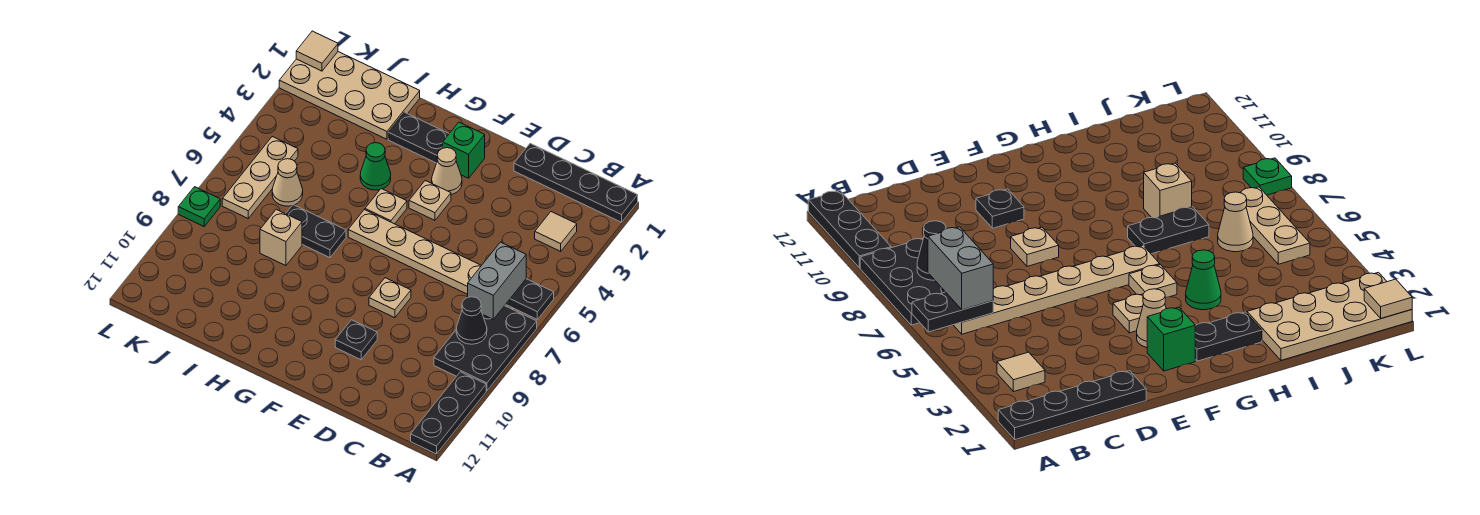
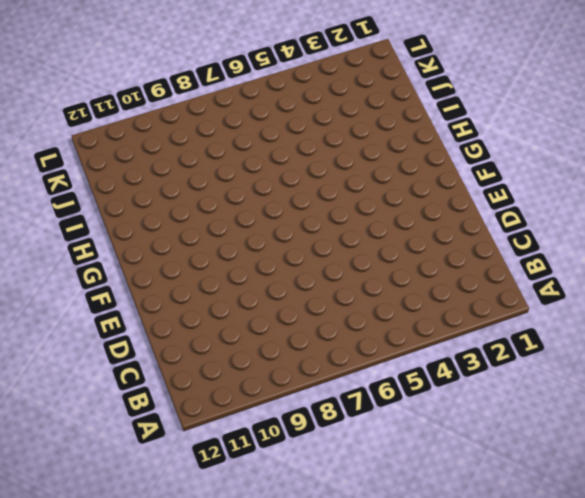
none -> black plate A1:D1 level 1
none -> black plate A7:B9 level 1
none -> black plate A10:A12 level 1

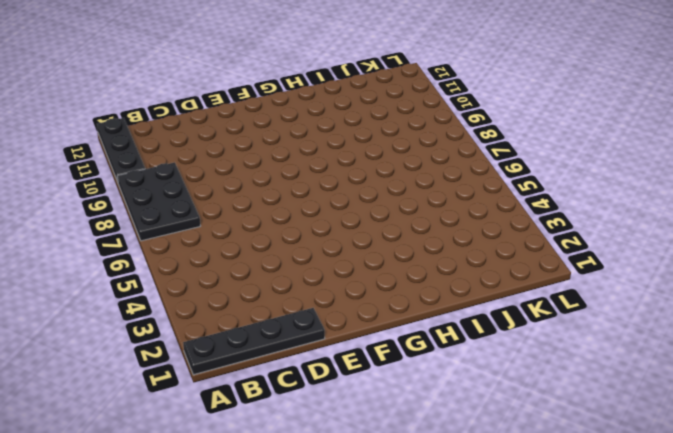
none -> tan tile B3 level 1
none -> tan plate B6:G6 level 1
none -> tan plate E8 level 1

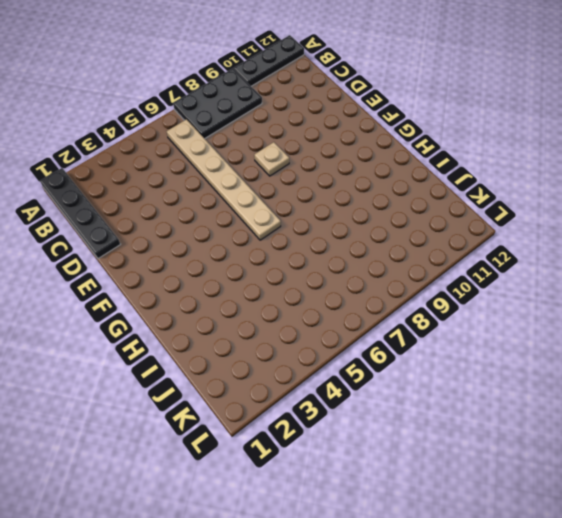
none -> tan tile B3 level 1
none -> black plate E10 level 1
none -> green brick F2 level 1

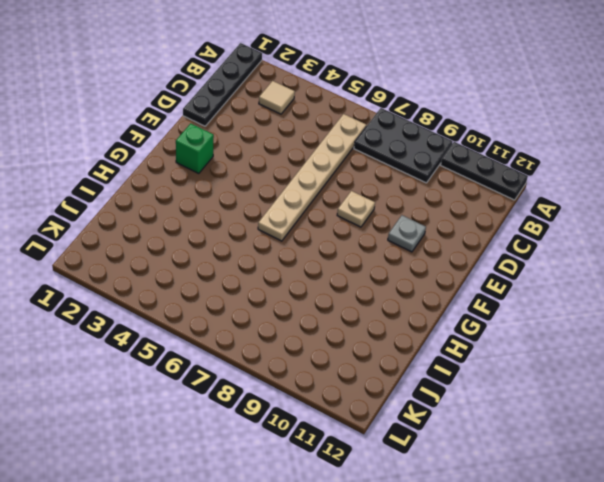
grey plate E10 level 1 -> black plate E10 level 1
none -> tan cone F3 level 1
none -> tan plate F4 level 1
none -> black plate G2:H2 level 1

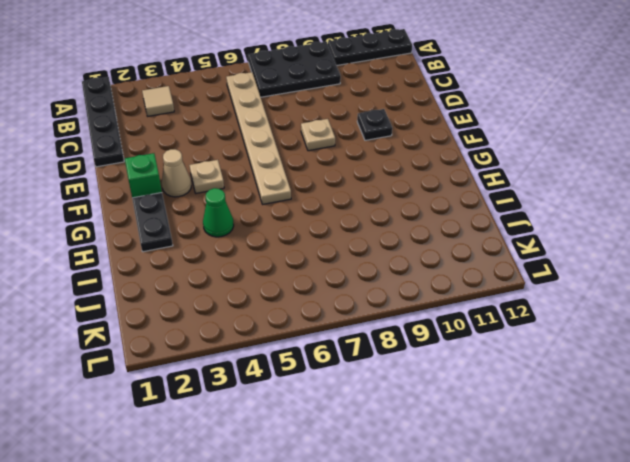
none -> tan plate G5 level 1
none -> black plate H7:I7 level 1
none -> tan plate I1:L2 level 1

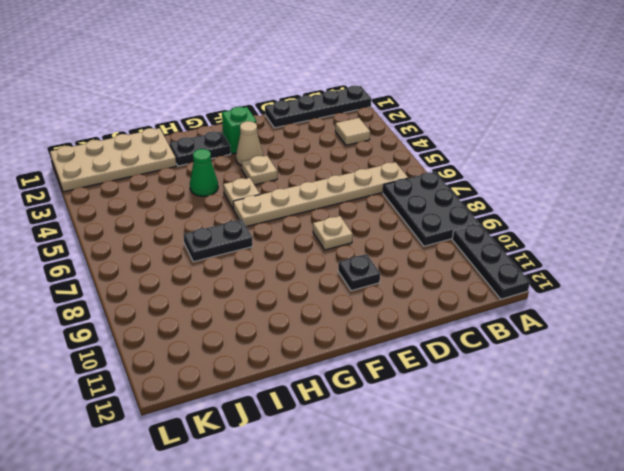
none -> tan brick I8 level 1
none -> tan cone J6 level 1
none -> tan plate K5:K7 level 1

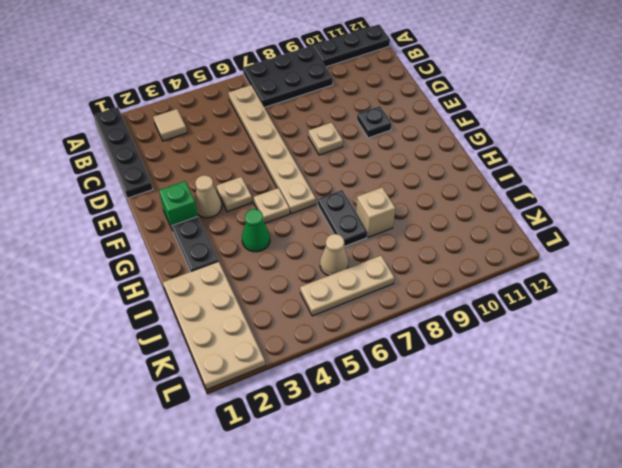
none -> green plate L8 level 1
none -> black plate A6:B6 level 2
none -> black cone B8 level 2

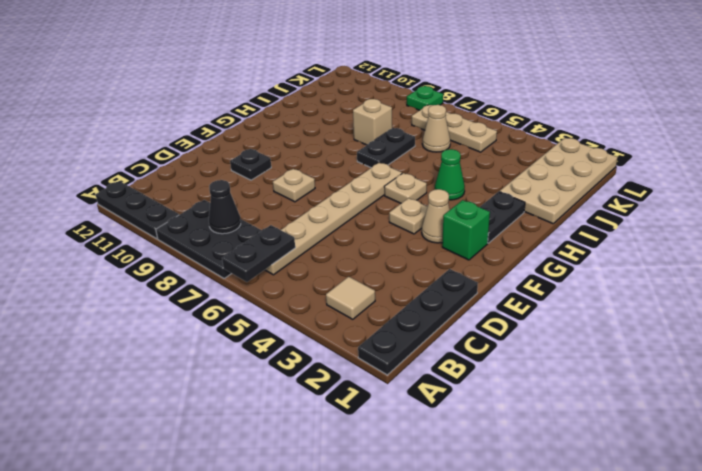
none -> tan tile L1 level 2
none -> grey brick B6:B7 level 3

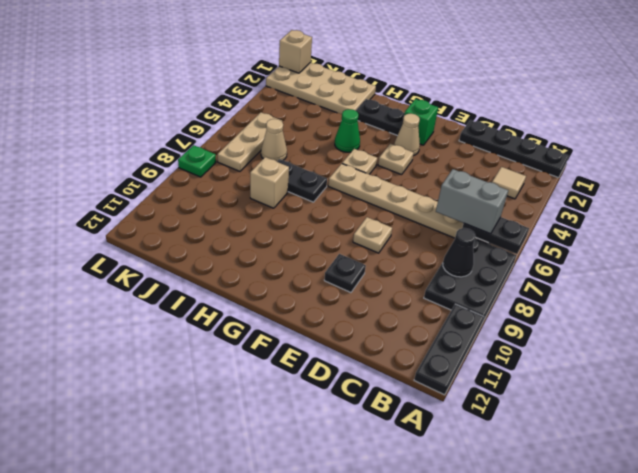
grey brick B6:C6 level 3 -> grey brick B6:B7 level 3
tan brick L1 level 2 -> tan tile L1 level 2

